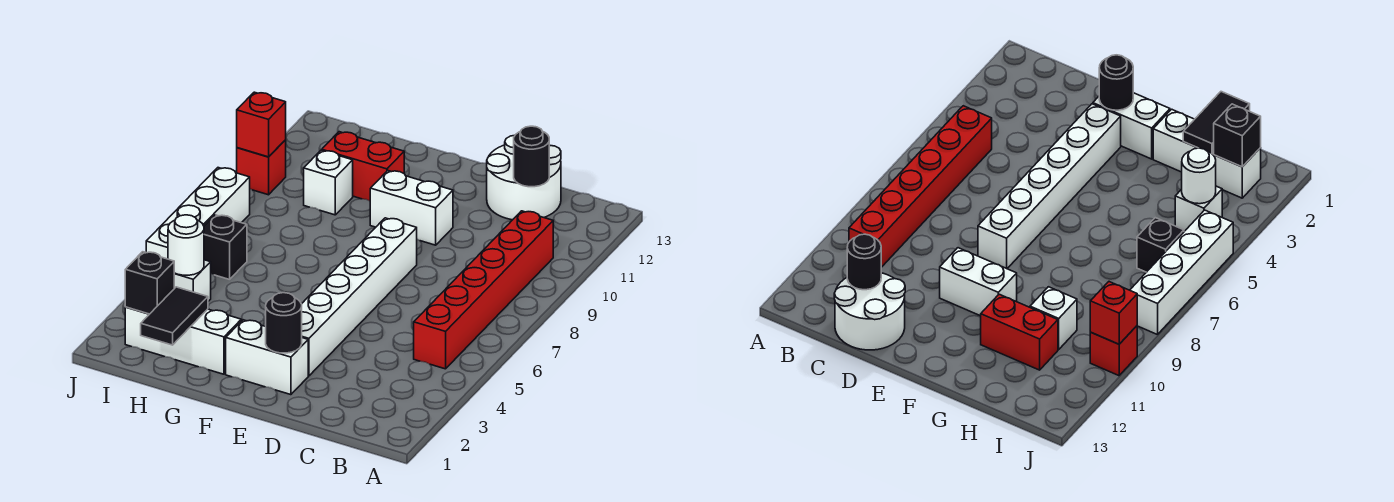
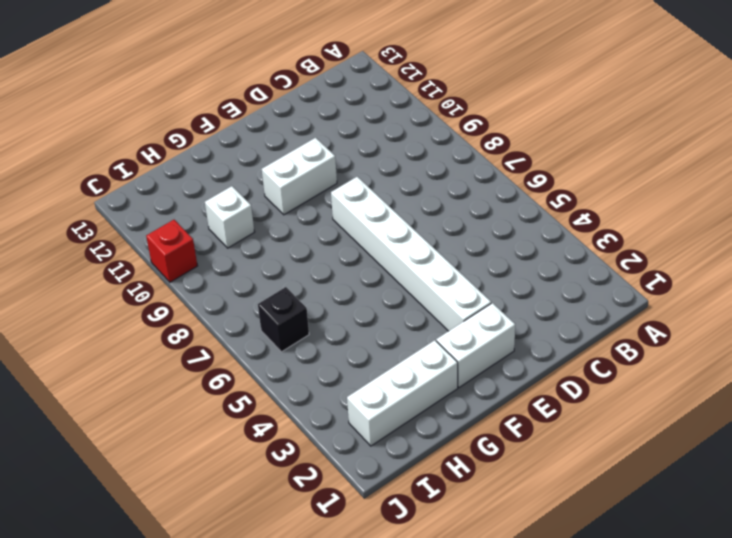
none -> red brick B5:B10 level 1
none -> white round brick C12:D13 level 1
none -> red brick G11:H11 level 1

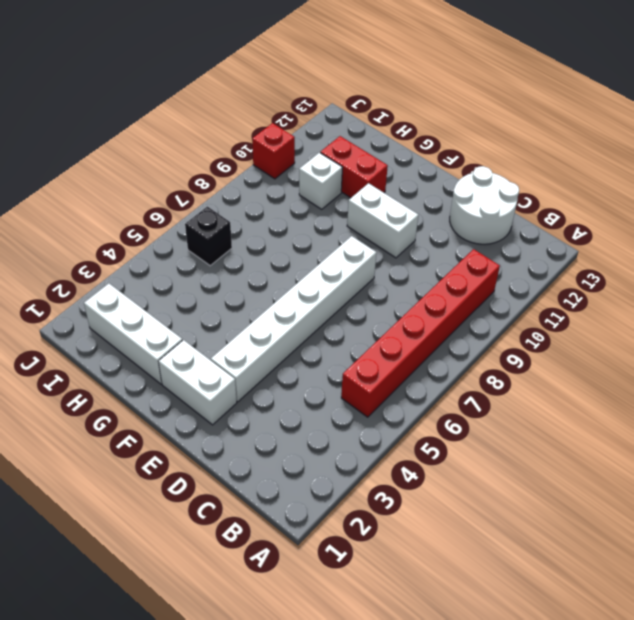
none -> white brick I4 level 1
none -> white brick J5:J8 level 1
none -> black round brick C12 level 2

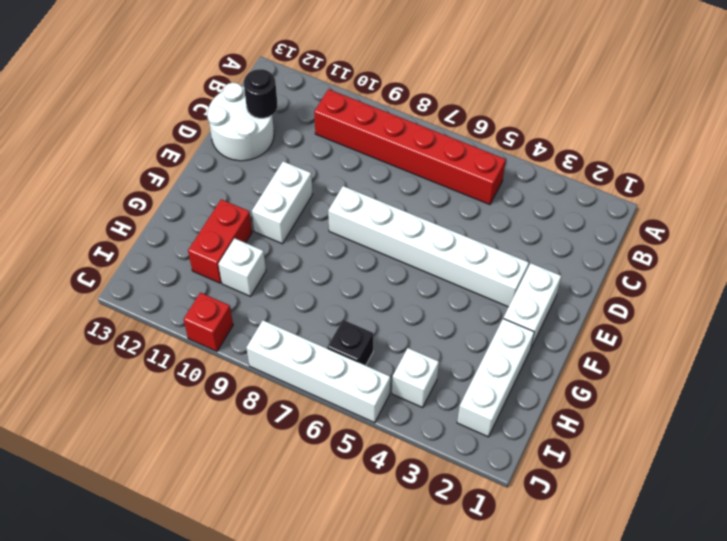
none -> black round brick E2 level 2
none -> black tile H1:H2 level 2
none -> black brick I2 level 2

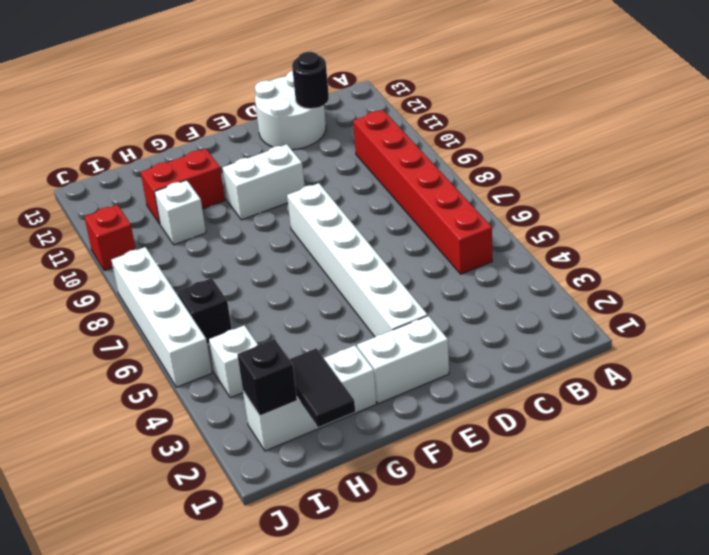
none -> black round brick E2 level 2
none -> white round brick I4 level 2
none -> red brick J10 level 2

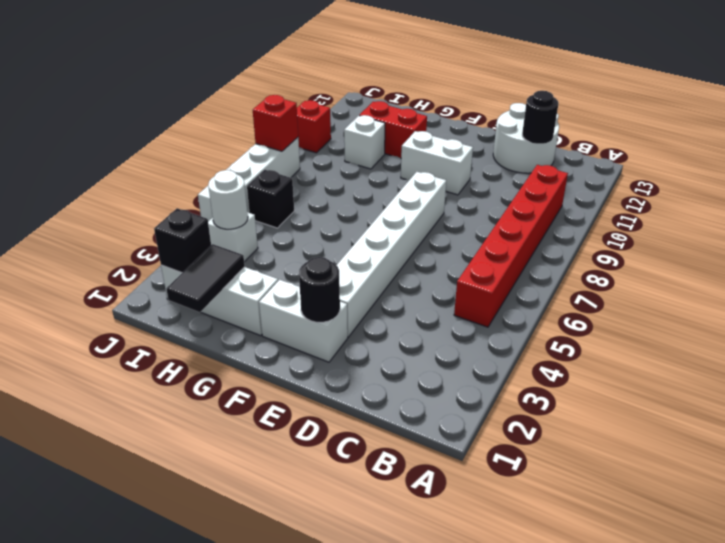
red brick J8 level 2 -> red brick J10 level 2

